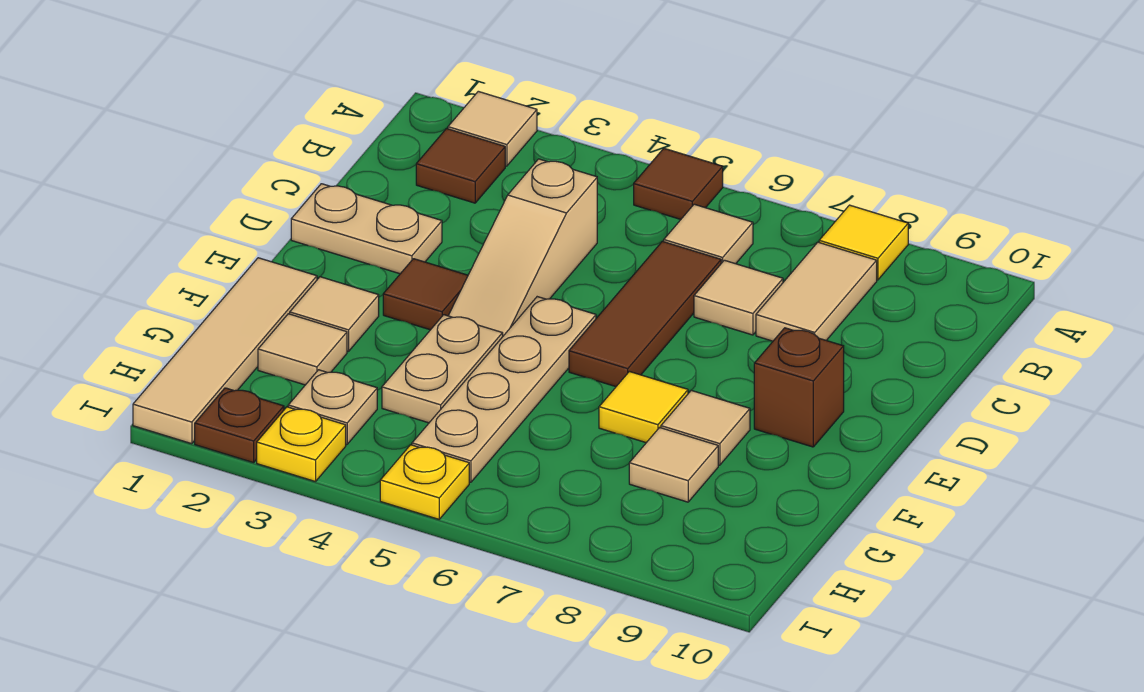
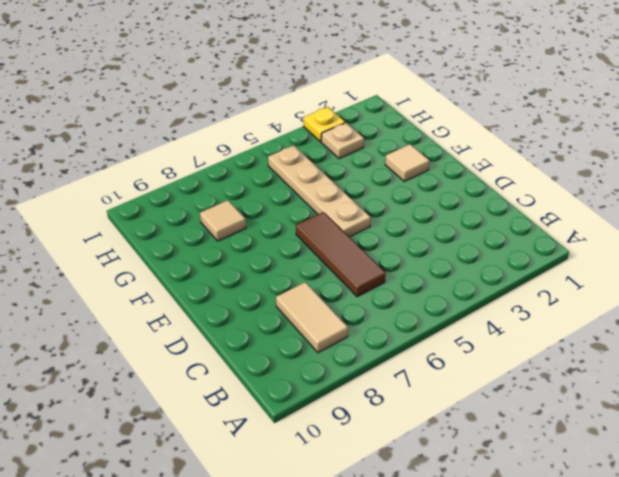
none -> tan tile A2 level 1
none -> brown tile A5 level 1
none -> yellow tile A8 level 1

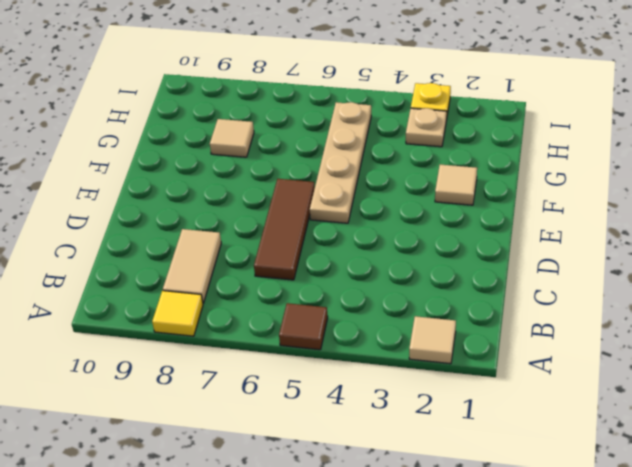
none -> brown tile B2 level 1
none -> tan tile B6 level 1
none -> tan slope C4:E4 level 1 top C

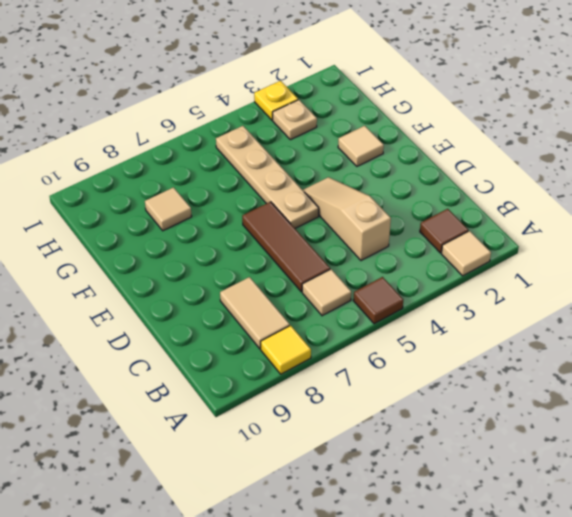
none -> tan tile C7 level 1
none -> tan plate D1:D2 level 1
none -> brown tile E3 level 1

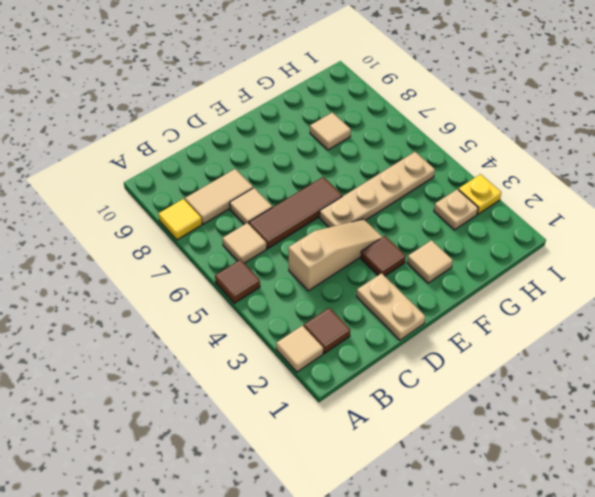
none -> brown brick E9 level 1
none -> tan tile F1:I1 level 1
none -> tan plate F4:G4 level 1

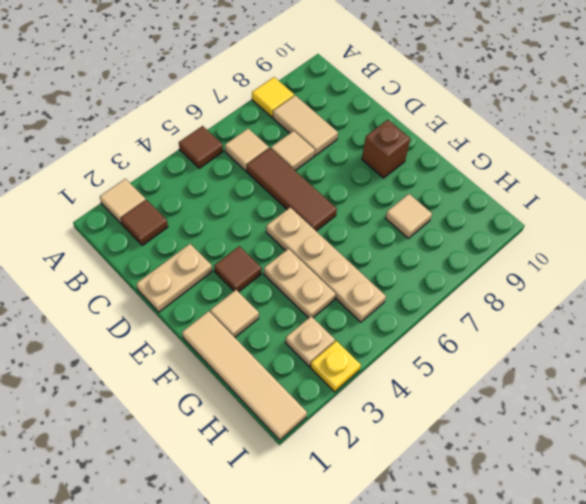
none -> tan slope C4:E4 level 1 top C
none -> yellow tile F7 level 1
none -> tan tile F8 level 1

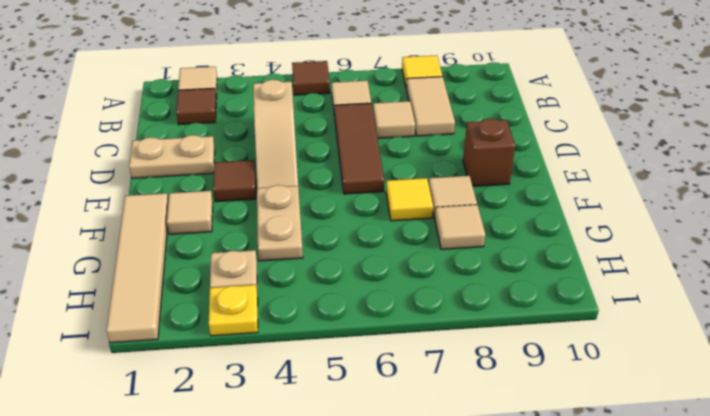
none -> tan plate E5:H5 level 1
none -> tan tile G2 level 1
none -> brown plate I2 level 1

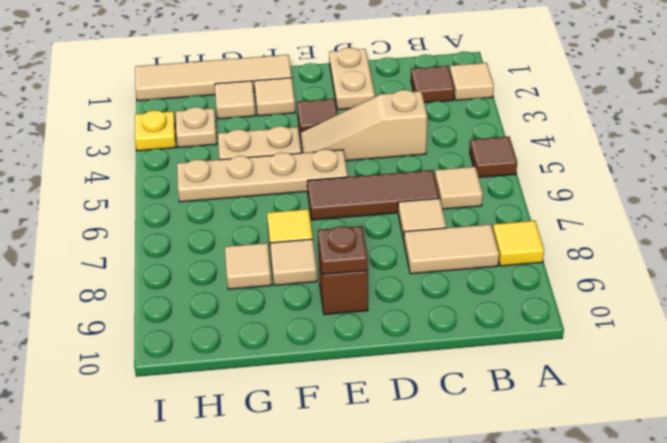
brown plate E9 level 2 -> brown plate I2 level 1
none -> yellow plate I5 level 1

